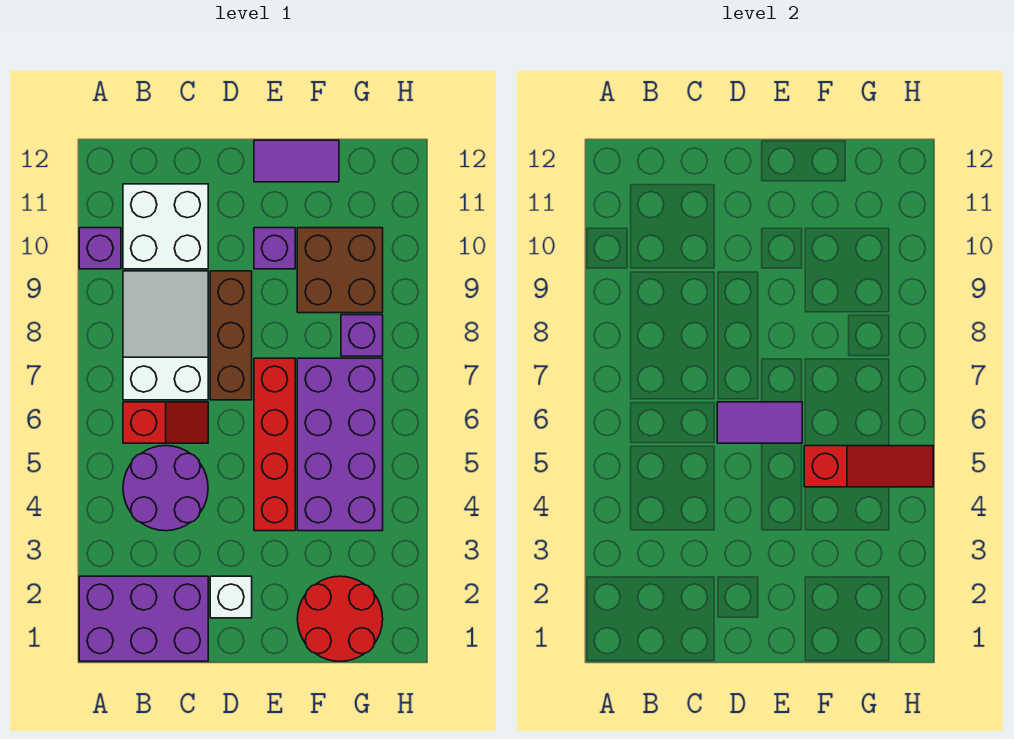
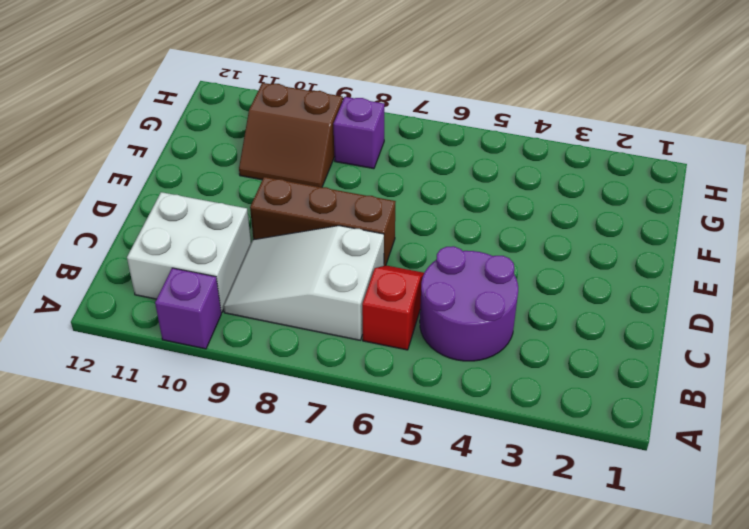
brown slope F9:G10 level 1 top G -> brown brick F9:G10 level 1
none -> purple brick A1:C2 level 1
none -> white brick D2 level 1
none -> red brick E4:E7 level 1

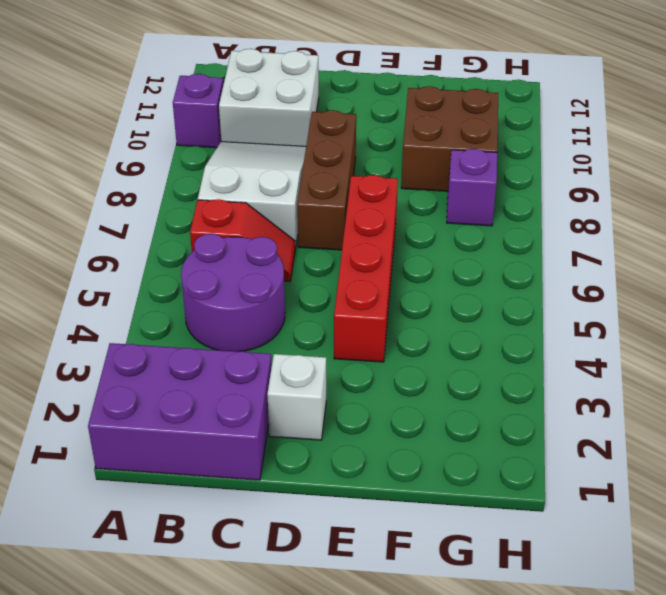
none -> purple brick E10 level 1
none -> purple tile E12:F12 level 1
none -> red round brick F1:G2 level 1

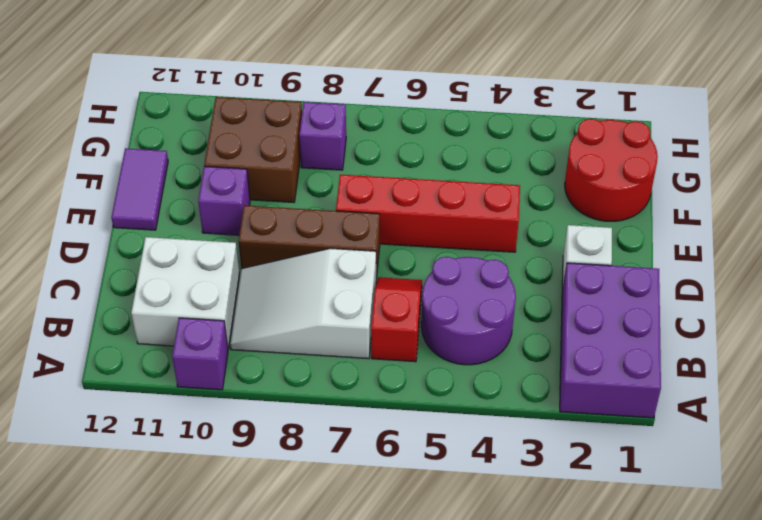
none -> purple brick F4:G7 level 1
none -> purple tile D6:E6 level 2
none -> red slope F5:H5 level 2 top F

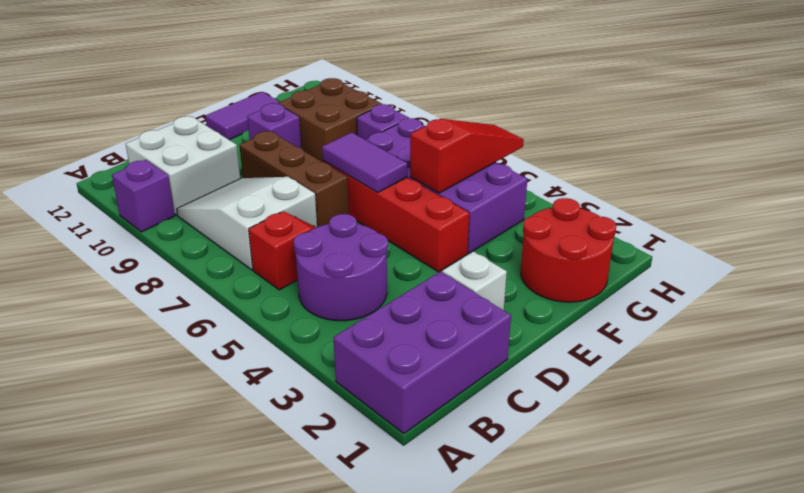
purple tile E6:E7 level 2 -> purple tile D6:E6 level 2

